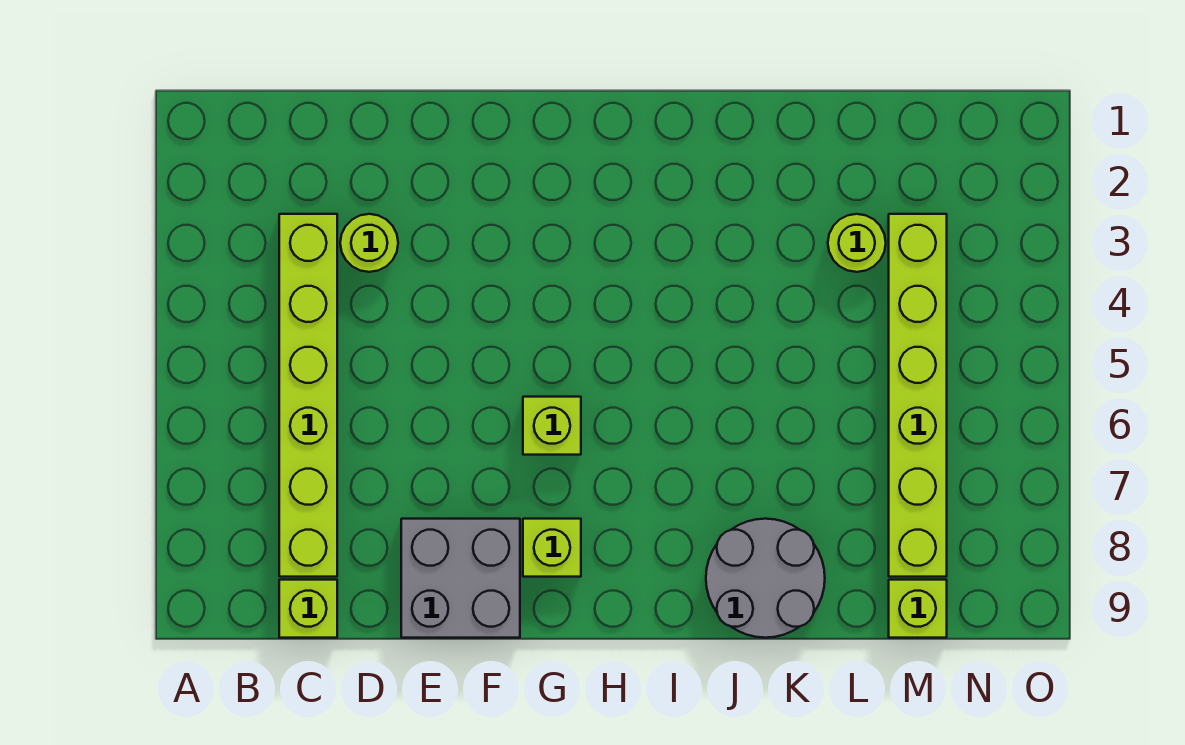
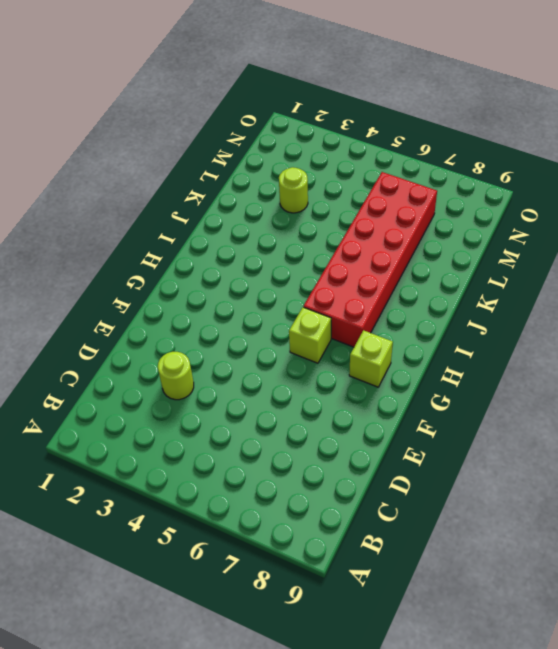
red brick H6:M7 level 1 -> lime brick M3:M8 level 1
none -> lime brick C3:C8 level 1
none -> lime brick C9 level 1

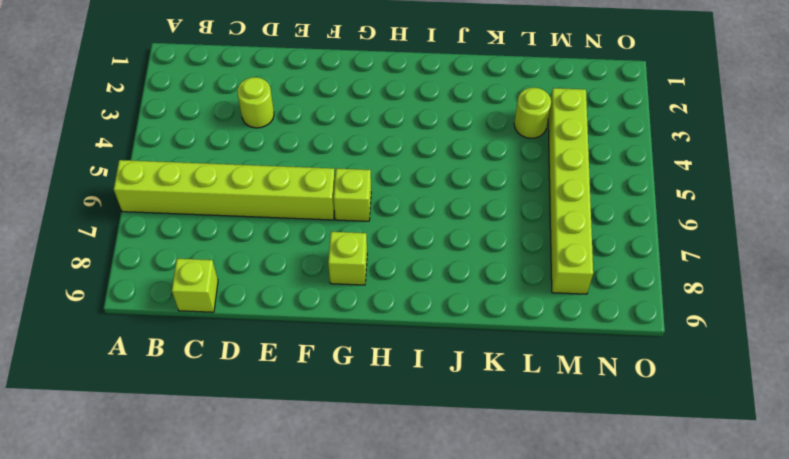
lime brick A6:F6 level 1 -> lime brick C3:C8 level 1
none -> grey brick E8:F9 level 1
none -> grey round brick J8:K9 level 1

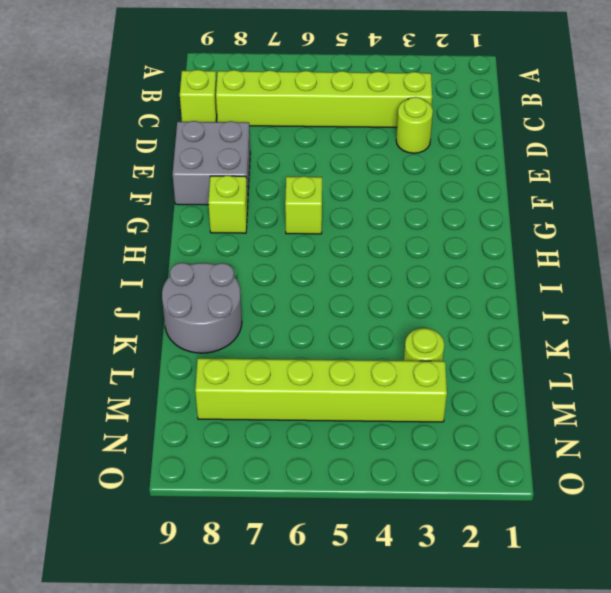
none -> lime brick M9 level 1

